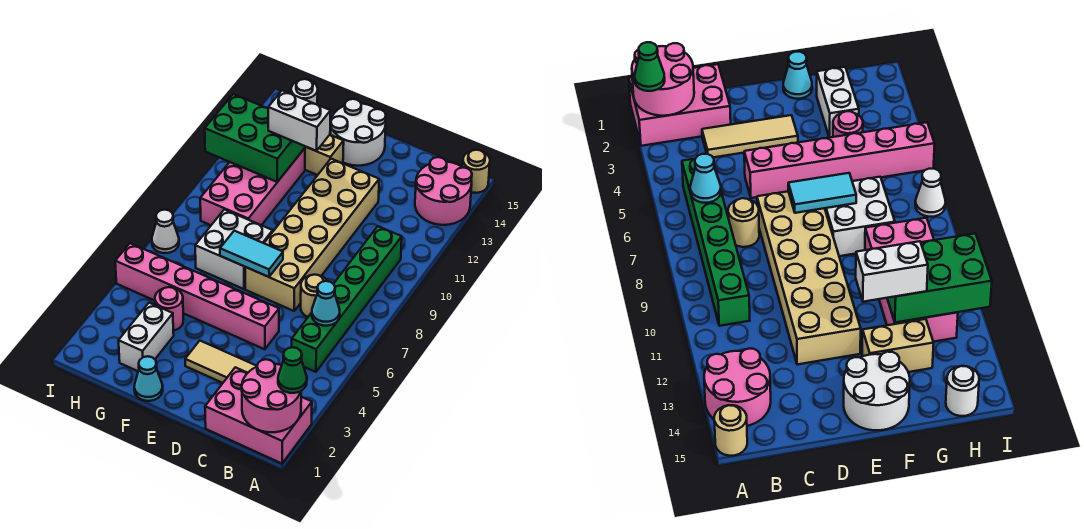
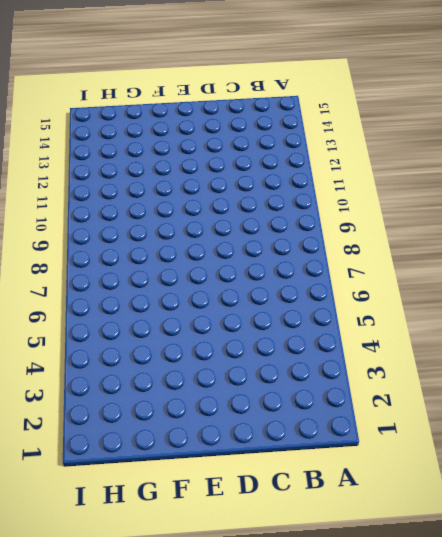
none -> pink brick A1:C2 level 1
none -> pink round brick A13:B14 level 1
none -> tan round brick A15 level 1

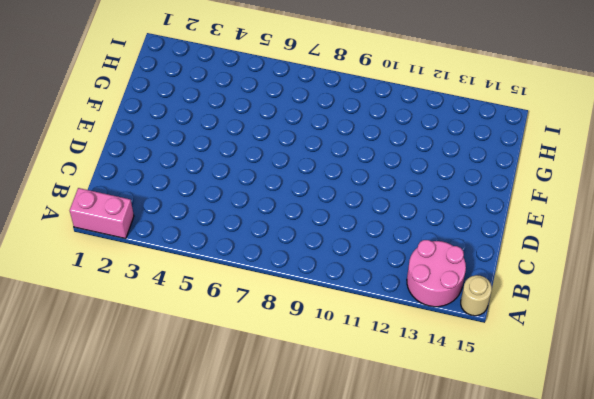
pink brick A1:A2 level 1 -> pink brick A1:C2 level 1
none -> green brick B5:B10 level 1
none -> tan tile C3:E3 level 1
none -> tan round brick C7 level 1

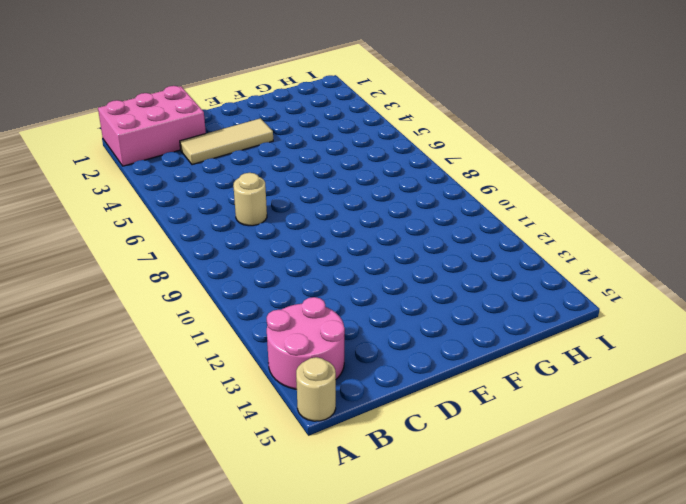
none -> green brick B5:B10 level 1
none -> pink brick D5:I5 level 1
none -> tan brick D7:E12 level 1

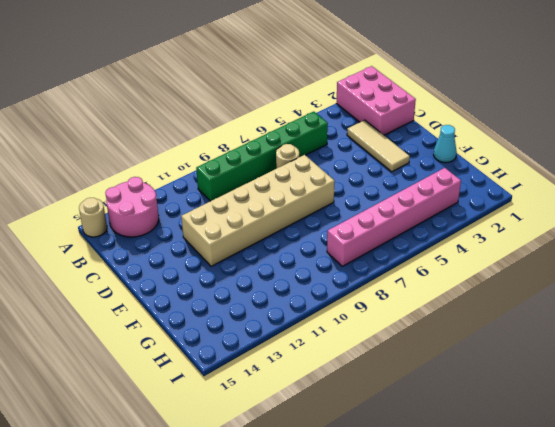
pink brick H3:H8 level 1 -> pink brick D5:I5 level 1
none -> white round brick E14:F15 level 1
none -> white brick F7:G8 level 1
none -> tan brick F13:G13 level 1

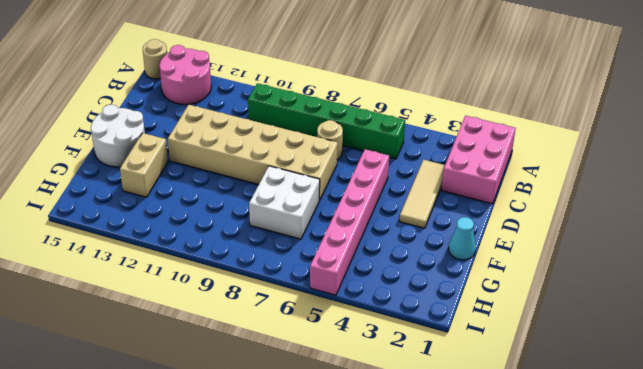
none -> white brick G2:G3 level 1
none -> pink round brick G4 level 1
none -> pink brick G9:H12 level 1

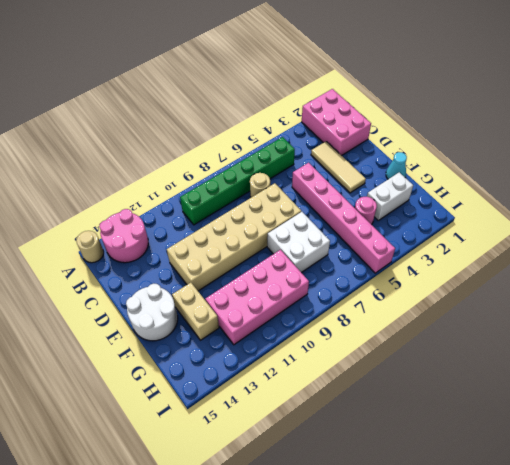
none -> white round brick H15 level 1
none -> white cone I7 level 1
none -> pink round brick A1:B2 level 2

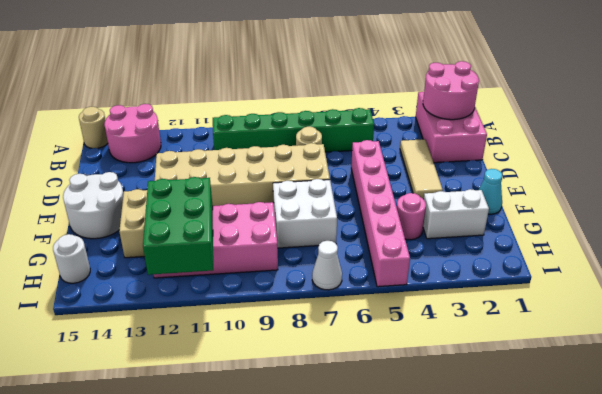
none -> cyan cone B6 level 2
none -> cyan tile E7:F7 level 2
none -> green cone A2 level 3

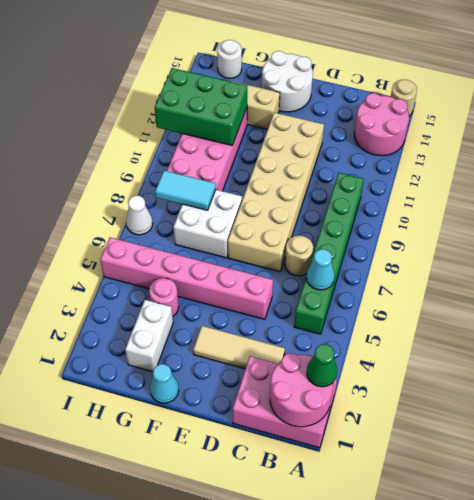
cyan tile G8:H8 level 2 -> cyan tile E7:F7 level 2
none -> white brick F12:G12 level 3

